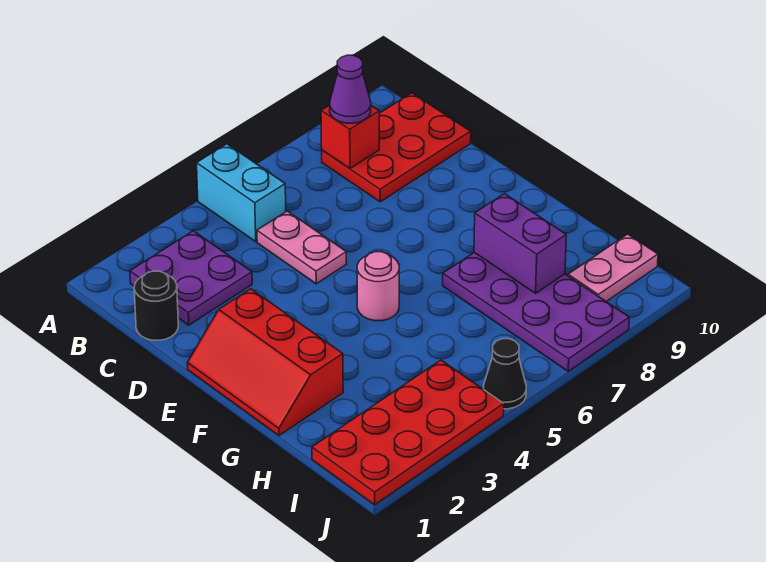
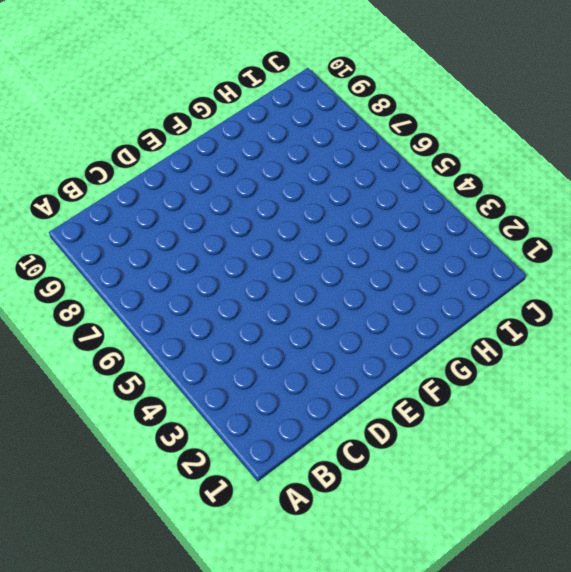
none -> cyan brick A5:B5 level 1
none -> purple plate B2:C3 level 1
none -> red plate B8:C10 level 1

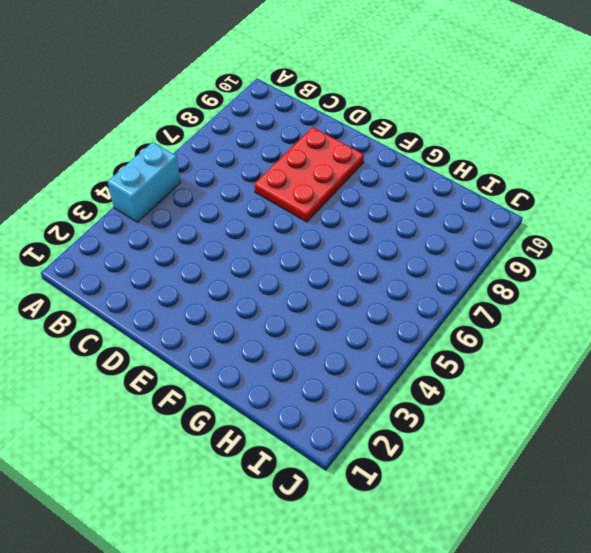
cyan brick A4:A5 level 1 -> cyan brick A5:B5 level 1
red plate D7:E9 level 1 -> red plate B8:C10 level 1
none -> purple plate B2:C3 level 1
none -> black round brick C1 level 1
none -> pink plate C5:D5 level 1

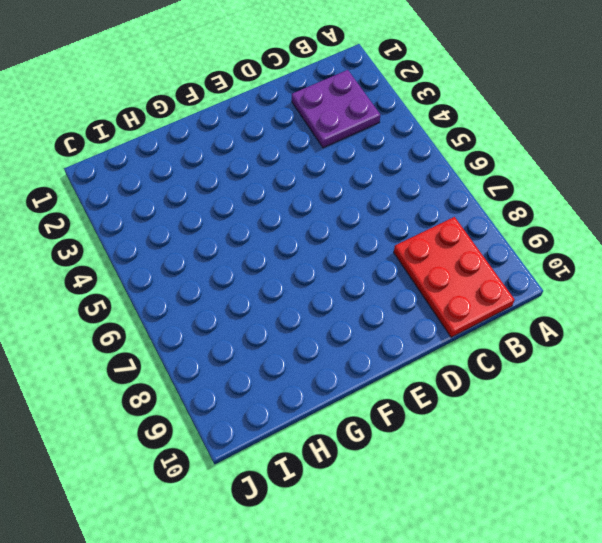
none -> cyan brick A5:B5 level 1
none -> black round brick C1 level 1
none -> pink plate C5:D5 level 1

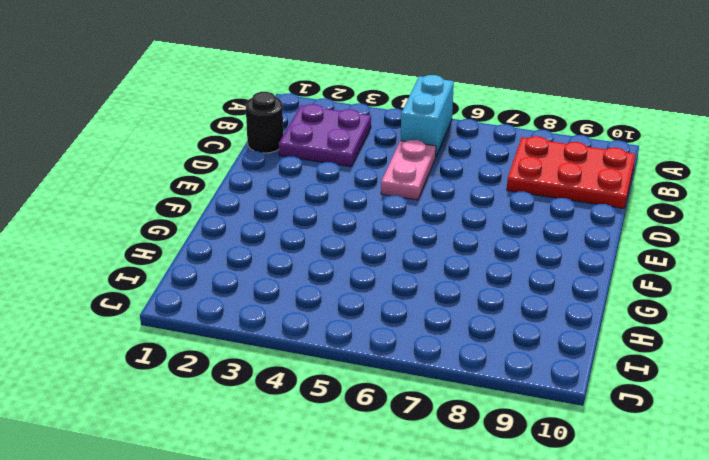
none -> red slope E1:G2 level 1 top 2
none -> pink round brick F5 level 1
none -> purple plate G7:J8 level 1

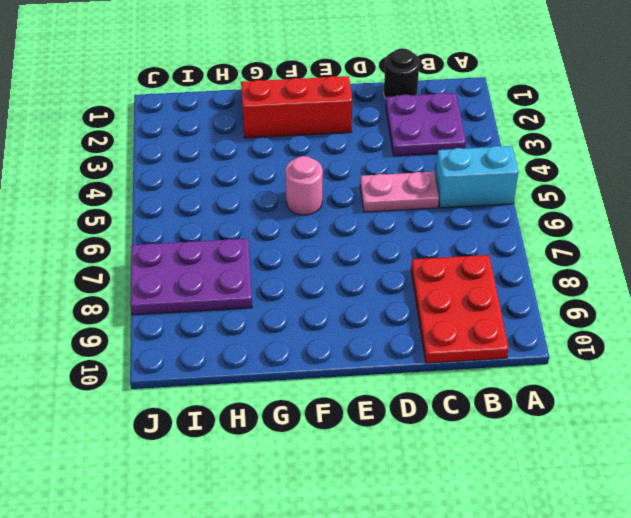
purple plate H7:J8 level 1 -> purple plate G7:J8 level 1
none -> red plate I1:J4 level 1
none -> pink plate I9:I10 level 1
none -> black cone J5 level 1

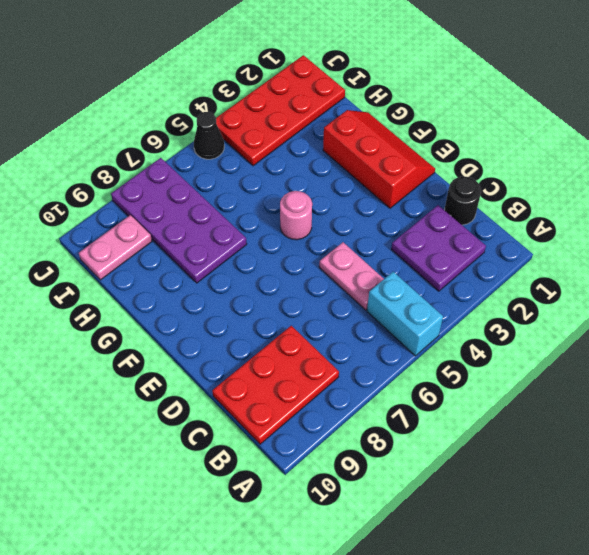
none -> red brick B8 level 2
none -> purple brick G8:H8 level 2
none -> purple cone B8 level 3

